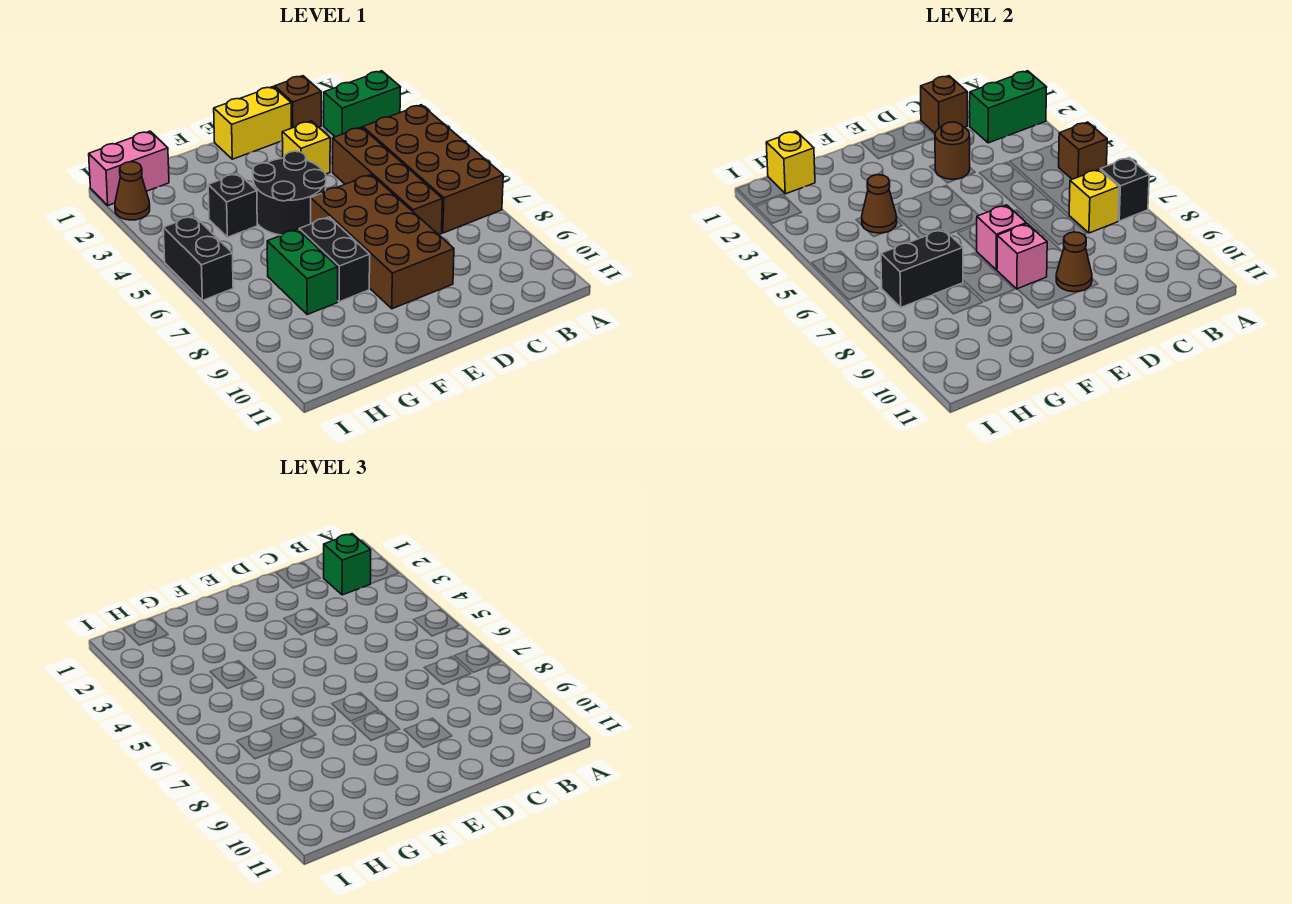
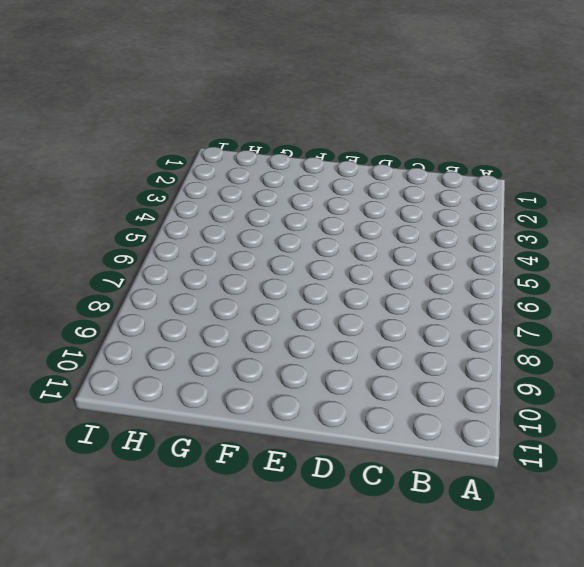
none -> green brick A2:B2 level 1
none -> brown brick A4:B7 level 1
none -> brown brick C1 level 1

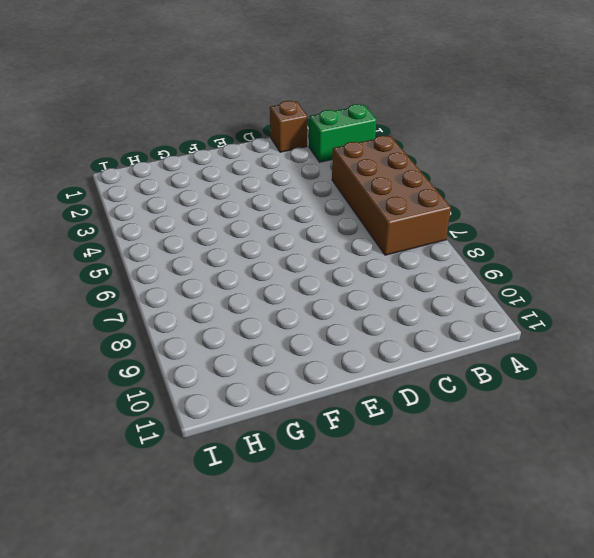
none -> brown brick C4:C7 level 1
none -> yellow brick D1:E1 level 1
none -> yellow brick D3 level 1

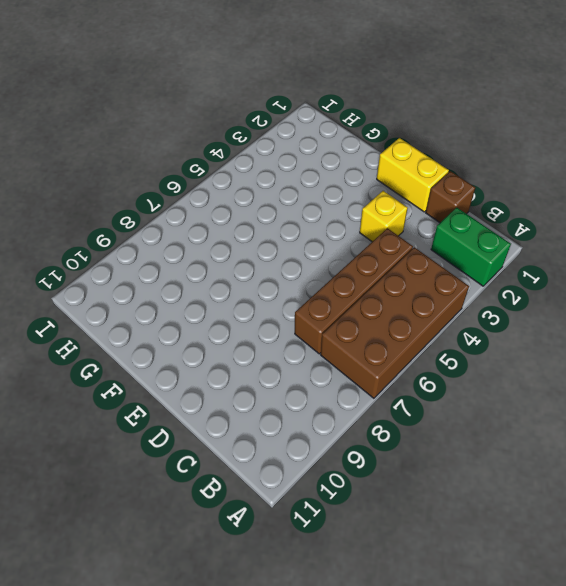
none -> brown brick D6:E9 level 1
none -> black round brick E4:F5 level 1
none -> black brick F7:F8 level 1

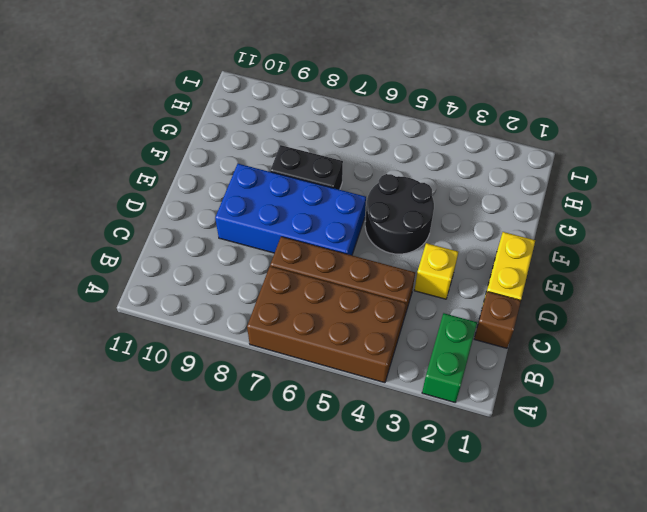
blue brick D6:E9 level 1 -> brown brick D6:E9 level 1
none -> black brick G4 level 1
none -> green brick G7:G8 level 1
none -> pink brick H1:I1 level 1

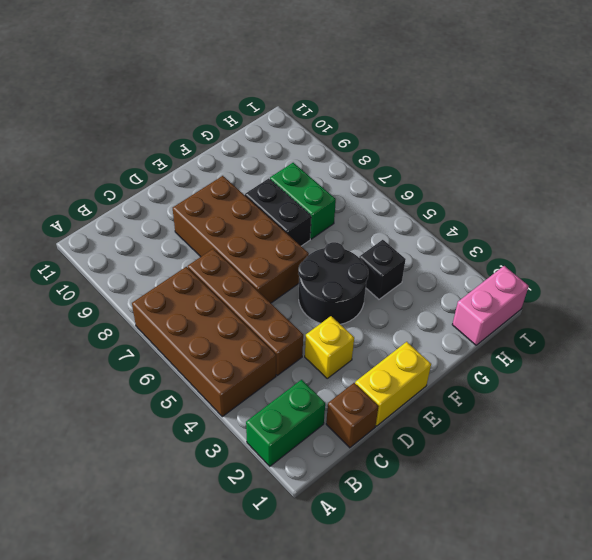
none -> brown cone I2 level 1
none -> black brick I5:I6 level 1
none -> green brick A2:B2 level 2

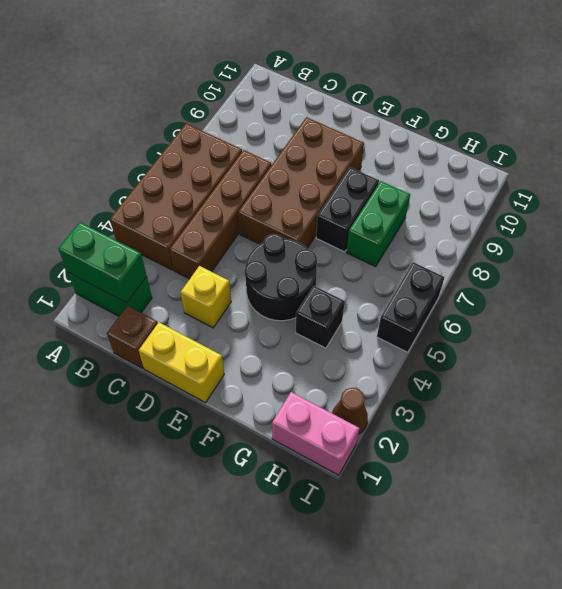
none -> brown brick A5 level 2
none -> black brick A7 level 2
none -> yellow brick B7 level 2

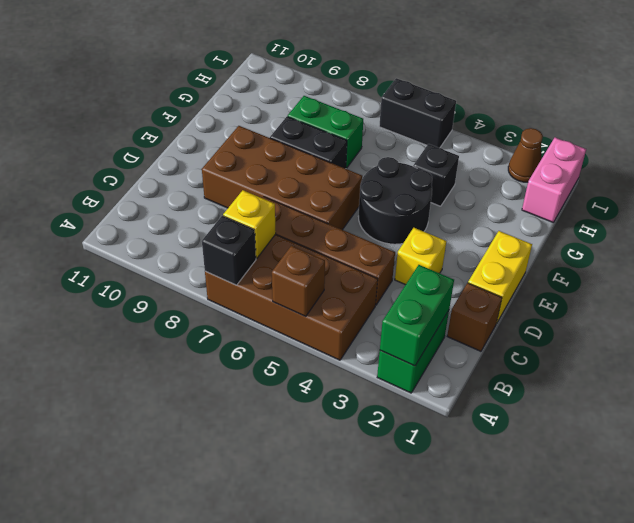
none -> brown brick C1 level 2
none -> brown round brick D3 level 2
none -> brown cone D9 level 2

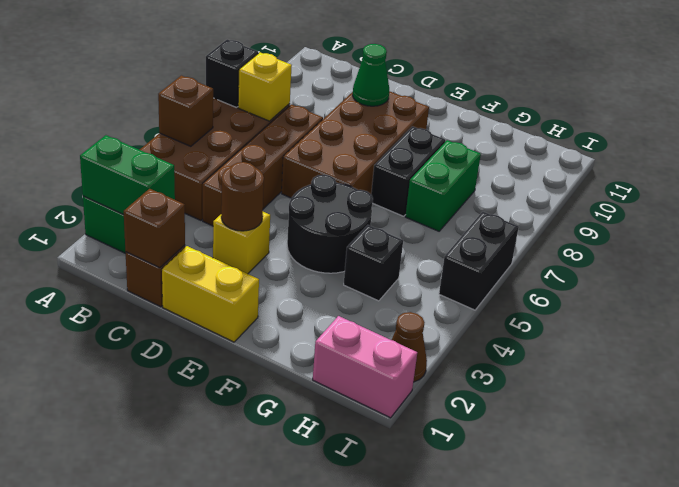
green cone D9 level 2 -> brown cone D9 level 2
none -> pink brick E7 level 2
none -> pink brick E8 level 2
none -> brown cone G4 level 2

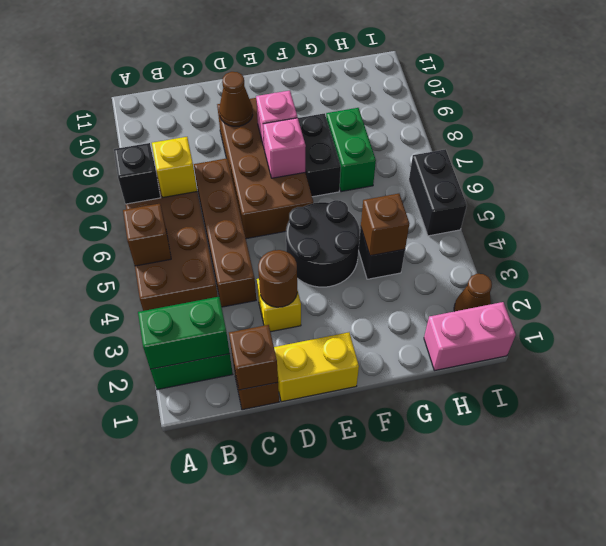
brown brick G4 level 2 -> brown cone G4 level 2
none -> black brick G7:H7 level 2
none -> yellow brick H1 level 2
none -> green brick B2 level 3

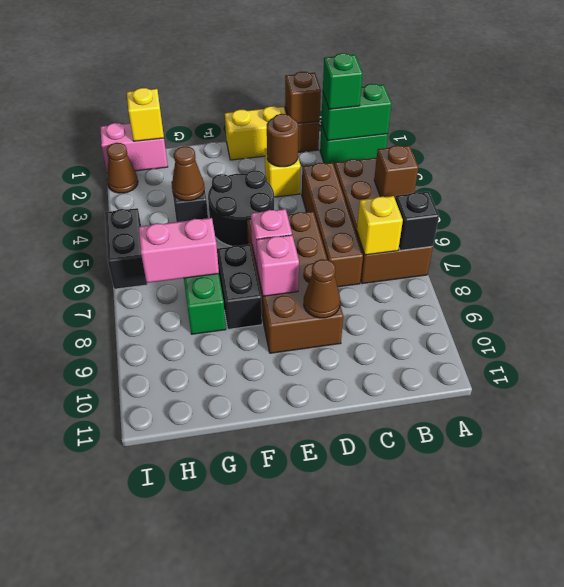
pink brick G7:H7 level 2 -> black brick G7:H7 level 2

